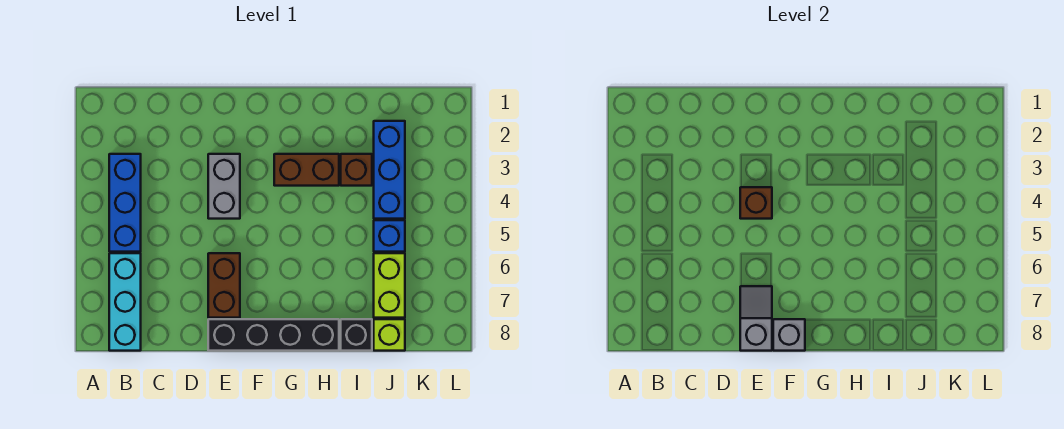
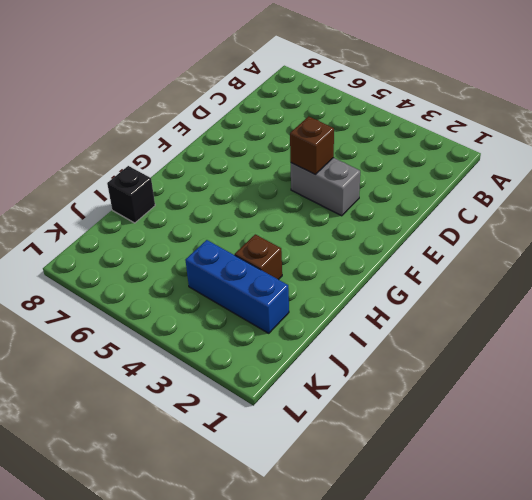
none -> blue brick B3:B5 level 1
none -> cyan brick B6:B8 level 1
none -> brown brick E6:E7 level 1

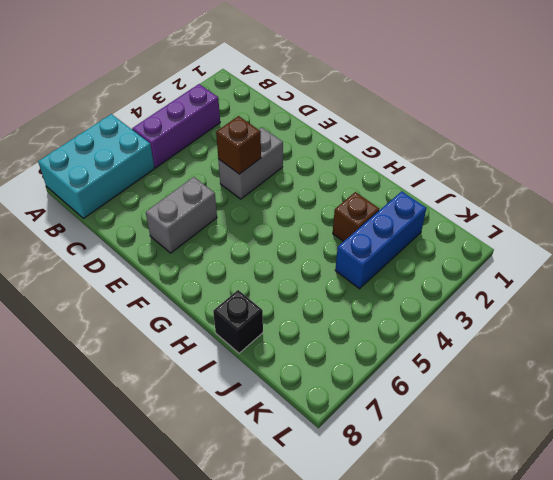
cyan brick A6:B8 level 1 -> cyan brick B6:B8 level 1
purple brick B3:B5 level 1 -> blue brick B3:B5 level 1
grey brick E6:E7 level 1 -> brown brick E6:E7 level 1
none -> black brick E8:H8 level 1
none -> brown brick G3:H3 level 1
none -> blue brick J5 level 1

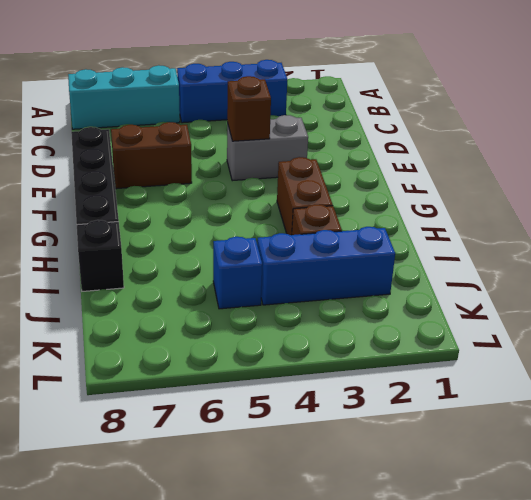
none -> lime brick J6:J7 level 1
none -> lime brick J8 level 1
none -> grey slope E7:E8 level 2 top 8

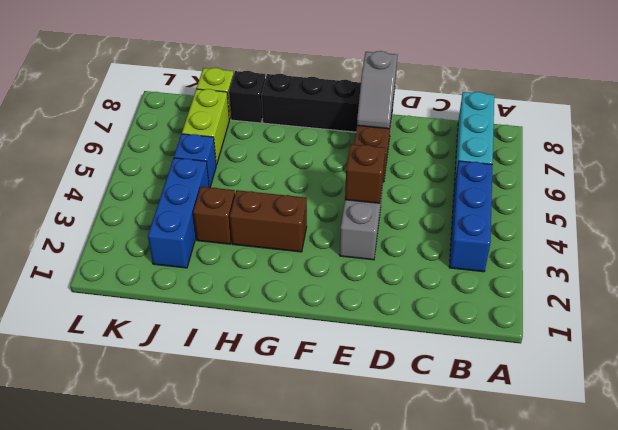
none -> grey brick F8 level 2

